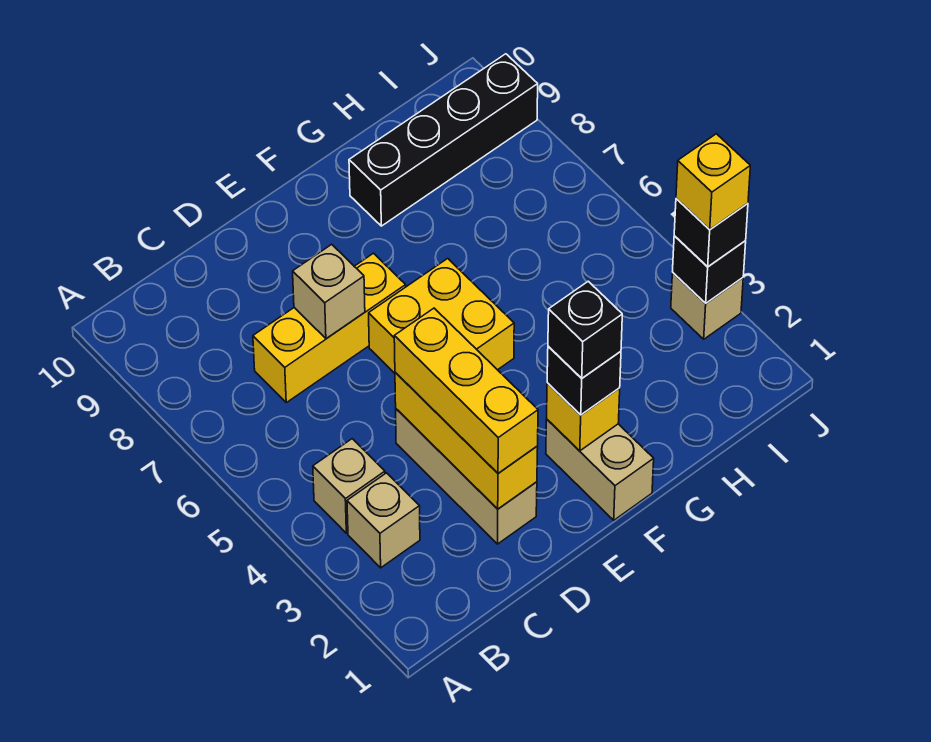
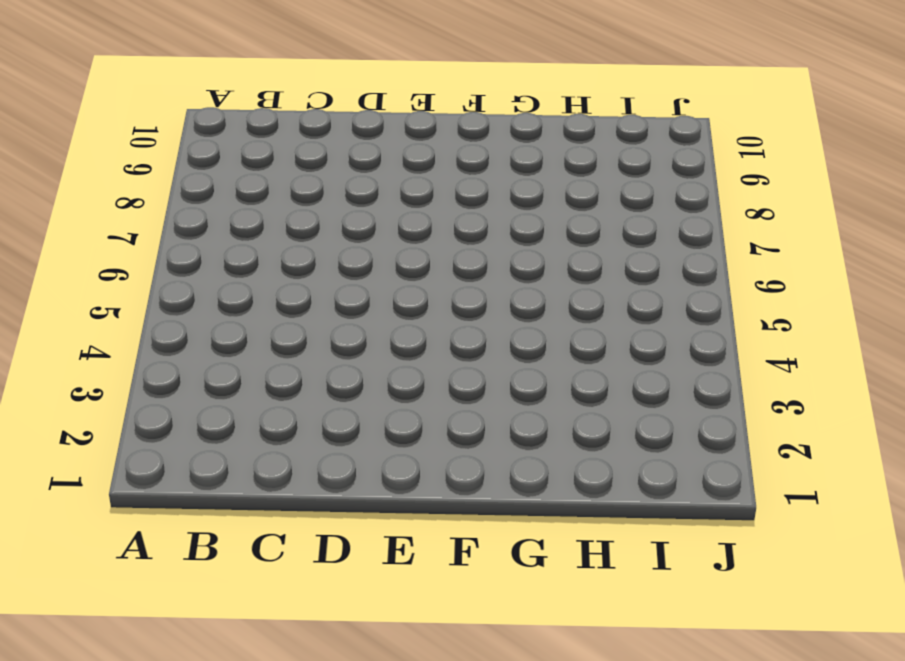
none -> tan brick B3 level 1
none -> tan brick B4 level 1
none -> yellow brick C7:E7 level 1

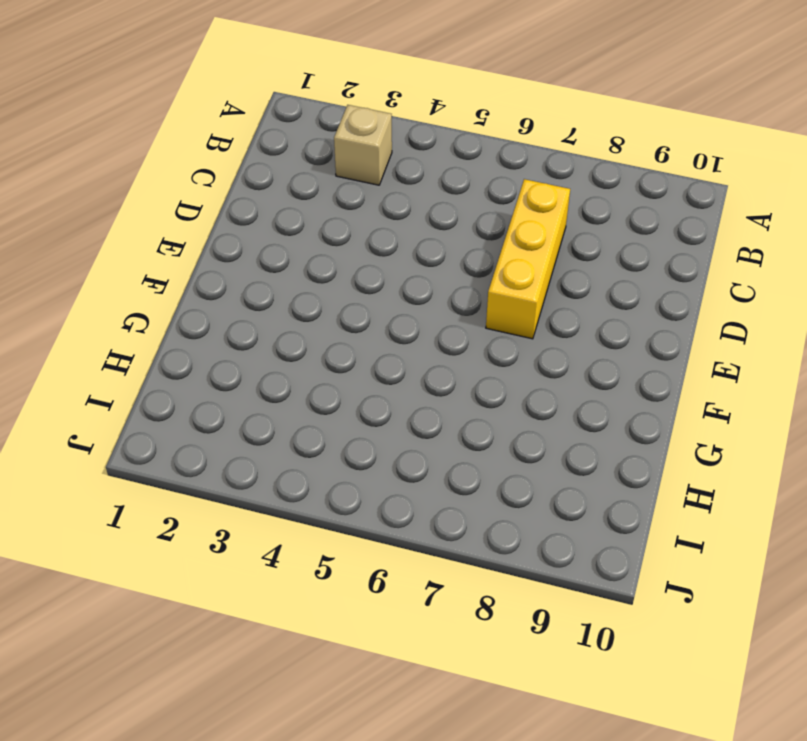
none -> tan brick B4 level 1
none -> tan brick D2:D4 level 1
none -> yellow brick E5:F6 level 1

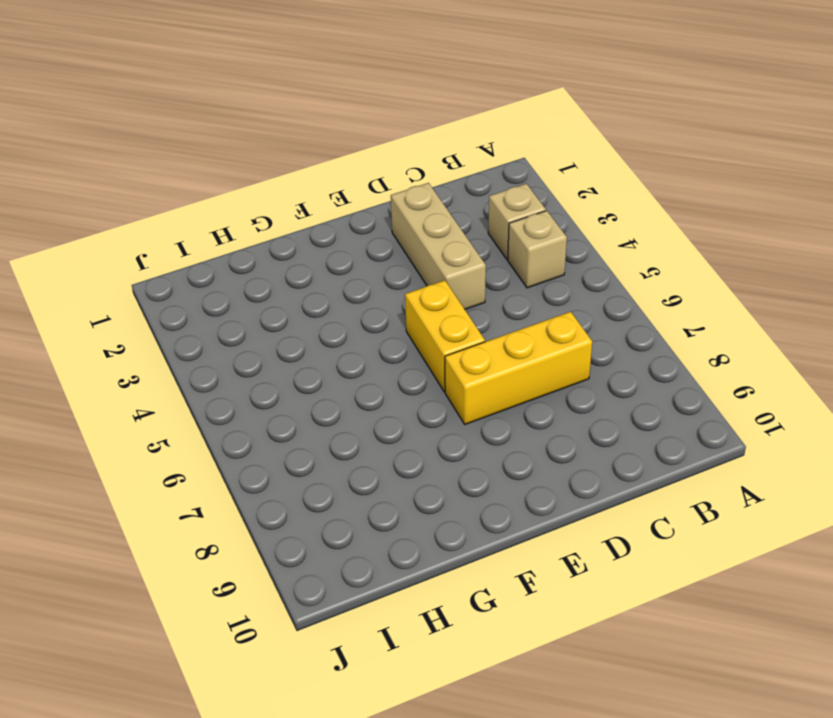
yellow brick E5:E6 level 1 -> yellow brick E5:F6 level 1
none -> tan brick F1:F2 level 1
none -> black brick G9:J9 level 1
none -> tan brick J3 level 1

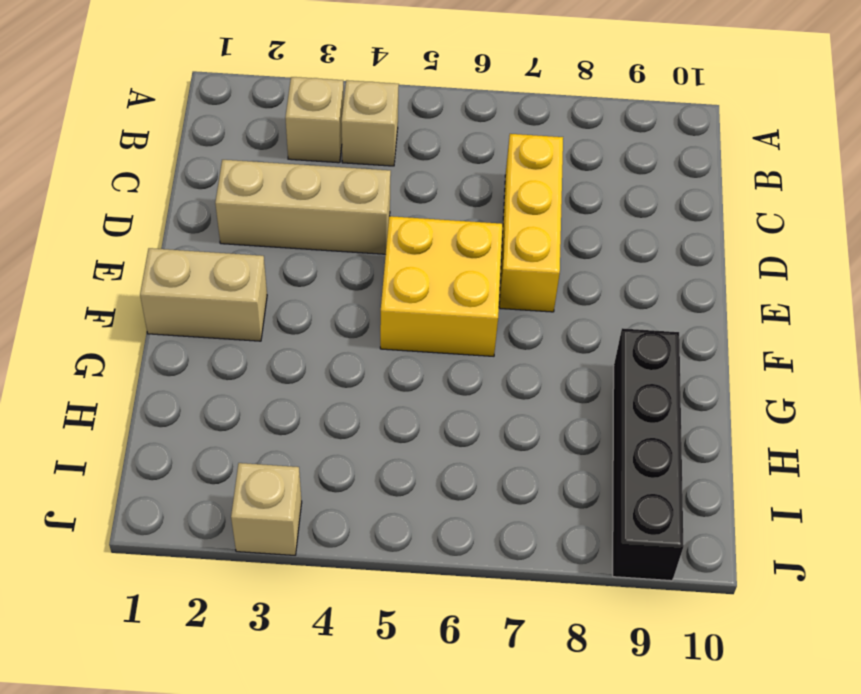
none -> yellow brick D2:D4 level 2
none -> tan brick D7 level 2
none -> yellow brick F2 level 2

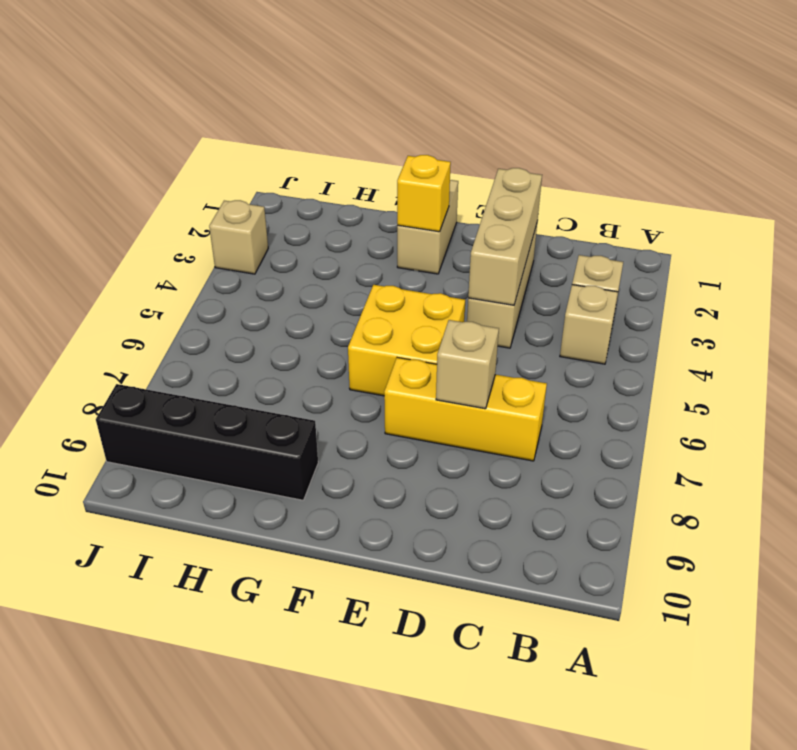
tan brick D2:D4 level 2 -> yellow brick D2:D4 level 2
none -> black brick J3 level 2
none -> yellow brick D2:D4 level 3
none -> black brick F2 level 3

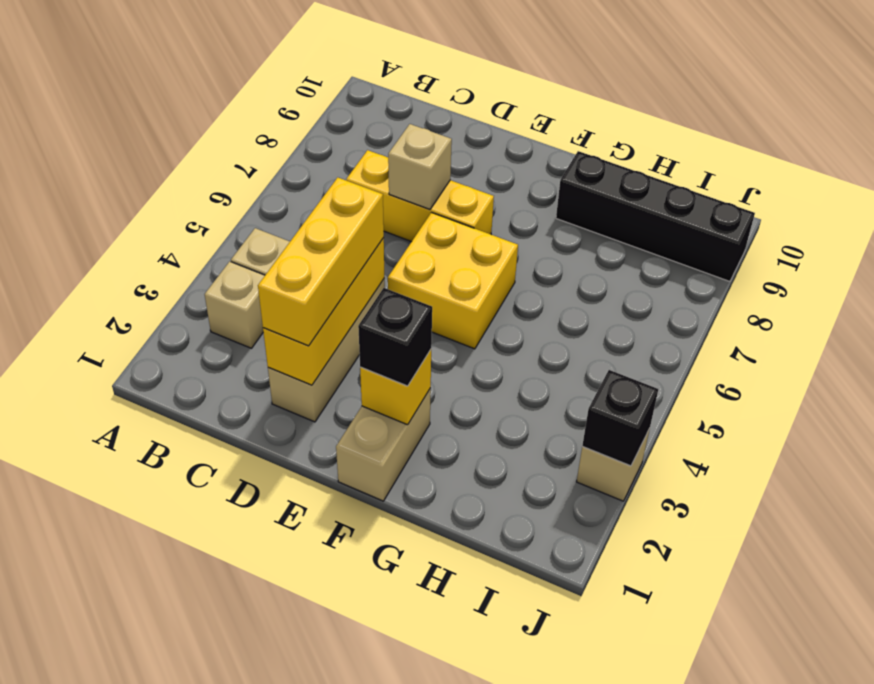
none -> black brick J3 level 3
none -> black brick F2 level 4
none -> yellow brick J3 level 4

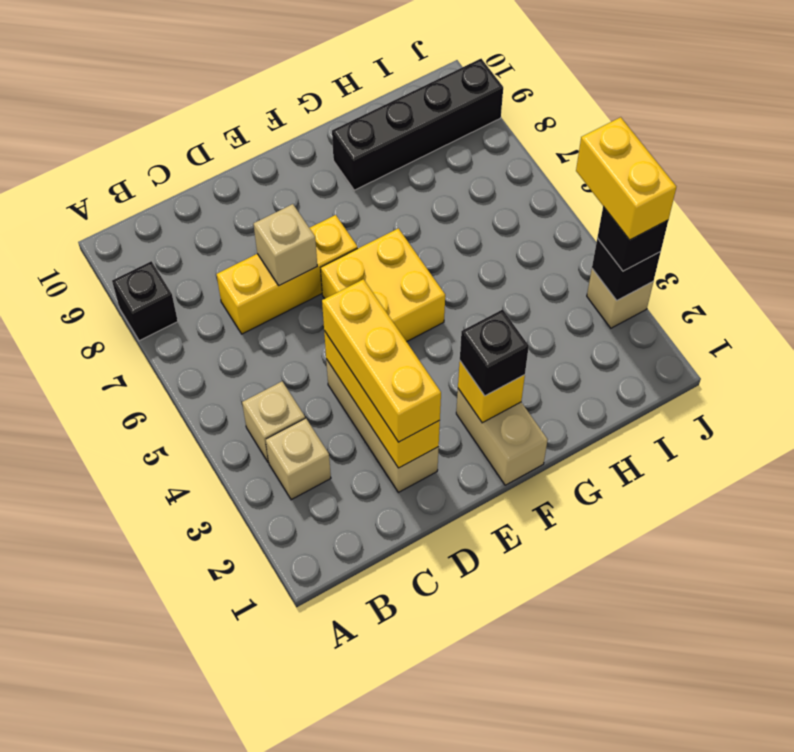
black brick A8 level 1 -> black brick F2 level 4
yellow brick J3:J4 level 4 -> yellow brick J3 level 4

